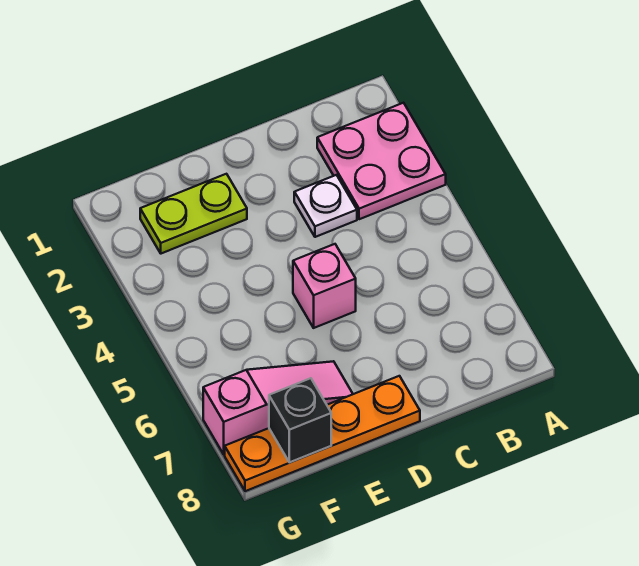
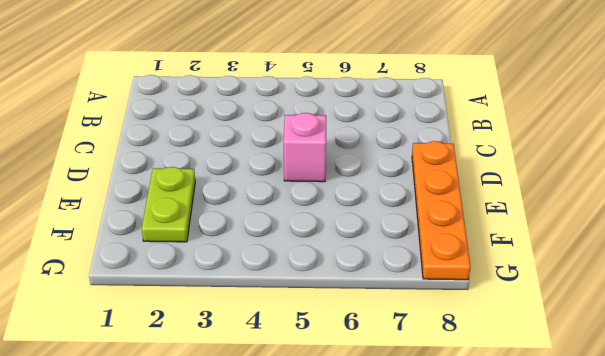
none -> pink plate A2:B3 level 1
none -> white plate C3 level 1

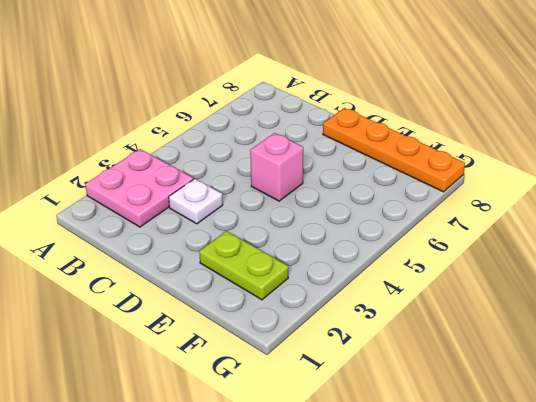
none -> pink slope E7:G7 level 1 top G
none -> black brick F8 level 2

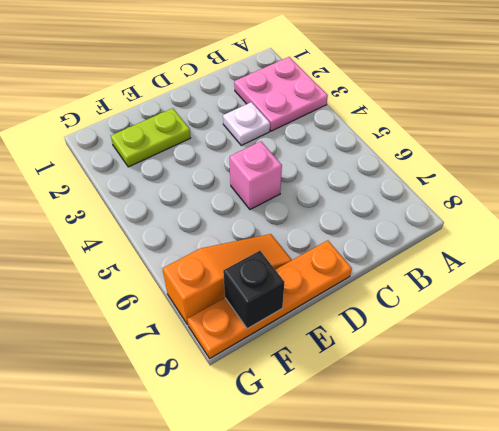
orange slope E7:G7 level 1 top G -> pink slope E7:G7 level 1 top G

